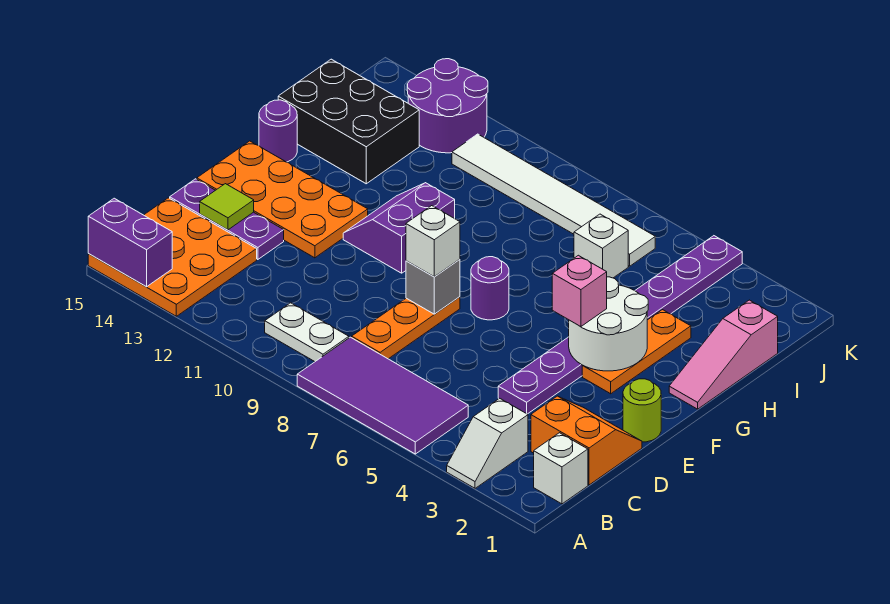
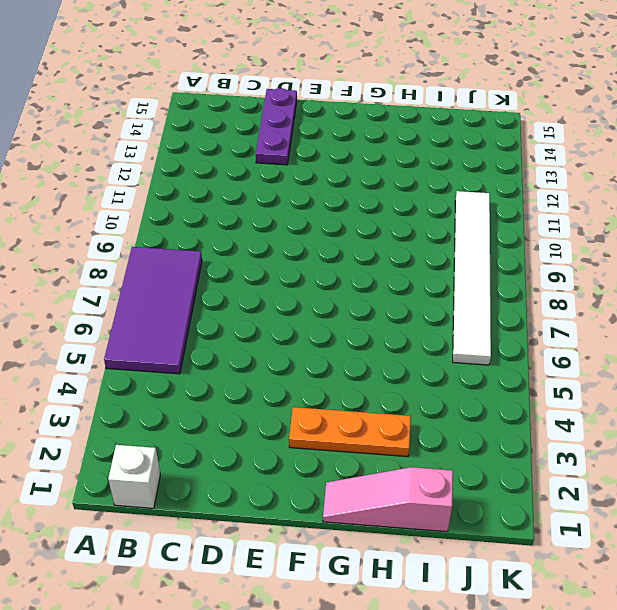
none -> white slope A3:B3 level 1 top B
none -> orange plate A13:C15 level 1
none -> white plate B9:B10 level 1

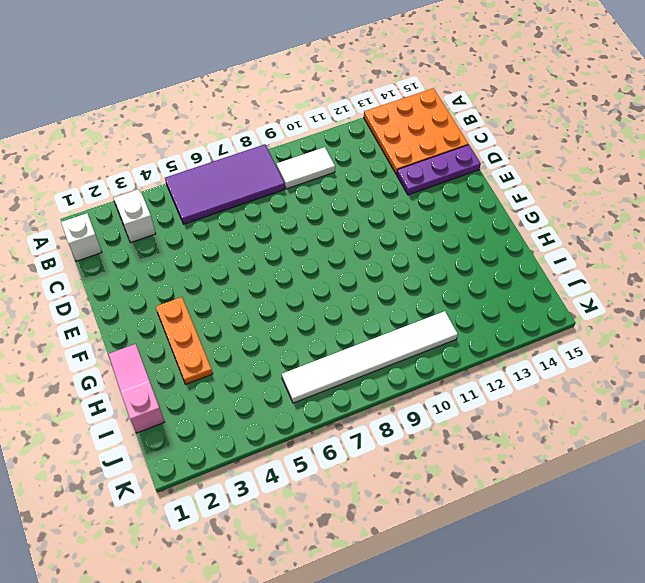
white tile B9:B10 level 1 -> white plate B9:B10 level 1
none -> orange slope C1:D2 level 1 top C
none -> orange plate C8:E8 level 1
none -> purple plate D4:K4 level 1

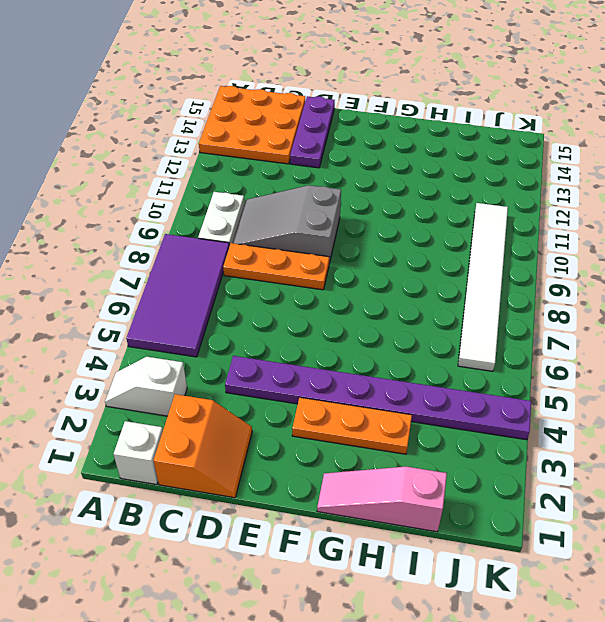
grey slope C9:E10 level 1 top E -> none
none -> lime round brick E1 level 1
none -> orange plate E12:F15 level 1
none -> purple round brick F7 level 1

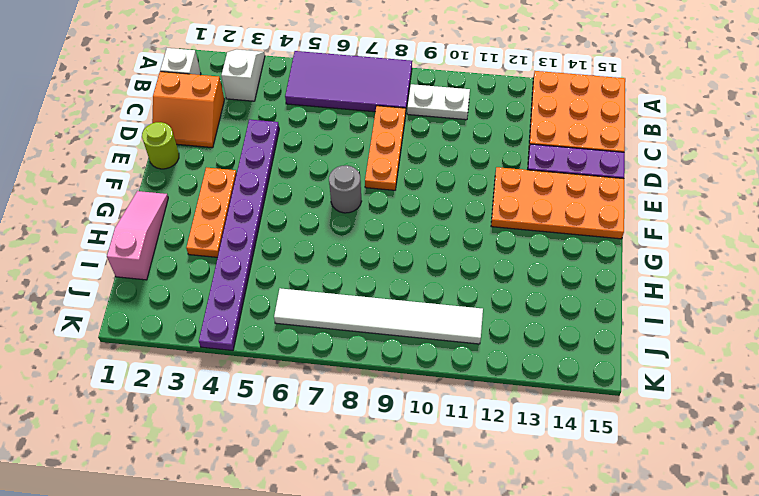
grey round brick F7 level 1 -> purple round brick F7 level 1
none -> purple slope F10:G11 level 1 top 10
none -> purple round brick G15 level 1
none -> black brick H13:I15 level 1

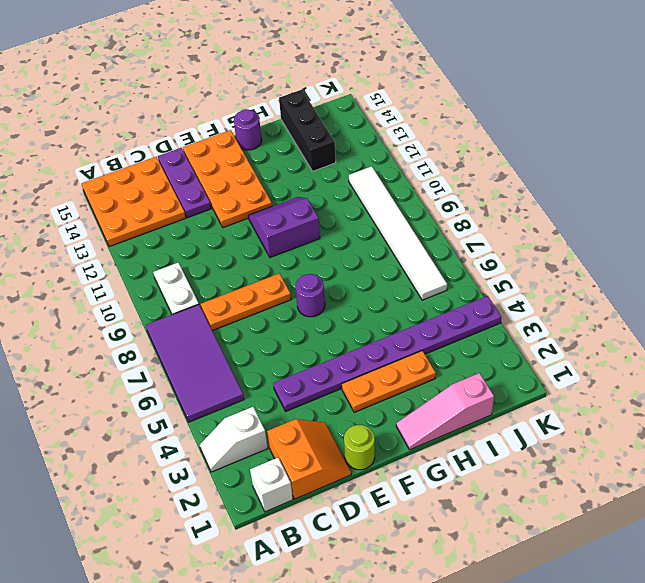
black brick I13:I15 level 1 -> black brick H13:I15 level 1
none -> white brick I6 level 1
none -> purple round brick J12:K13 level 1
none -> purple brick A14:A15 level 2

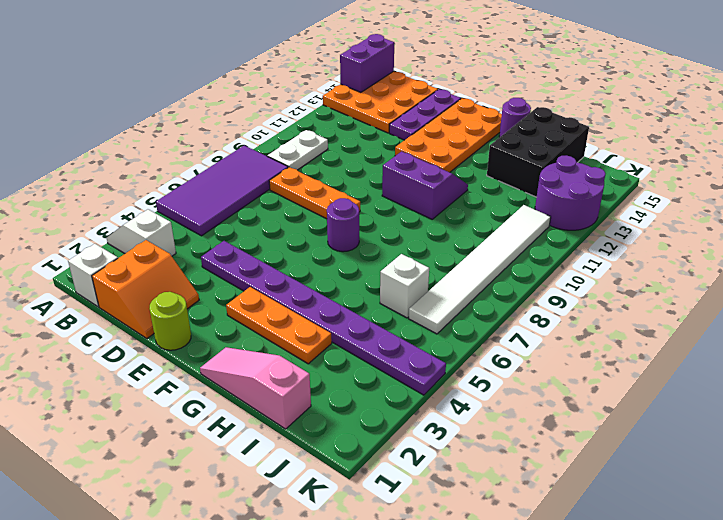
none -> lime tile D14 level 2
none -> grey brick E8 level 2
none -> white round brick F3:G4 level 2

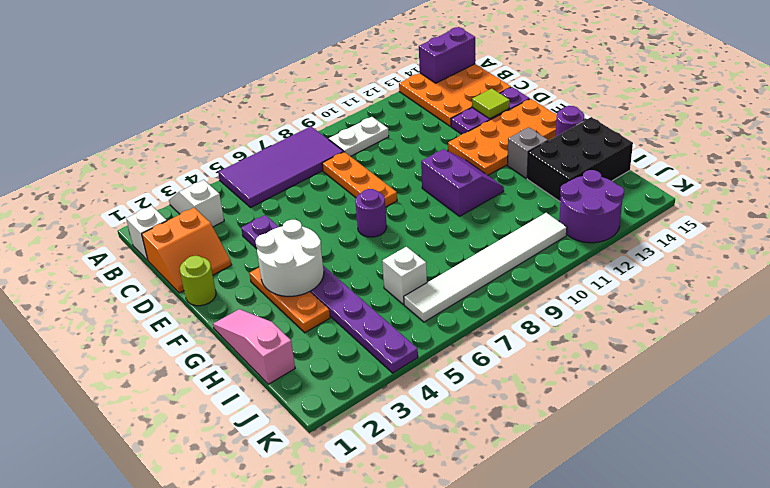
grey brick G13 level 1 -> grey brick E8 level 2
none -> white brick E8 level 3
none -> pink brick F4 level 3

